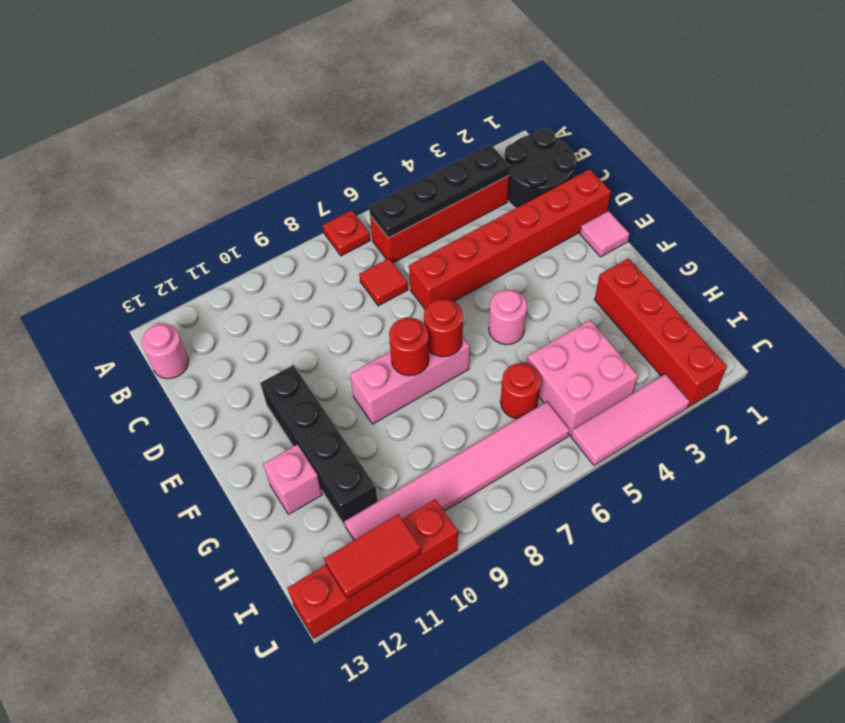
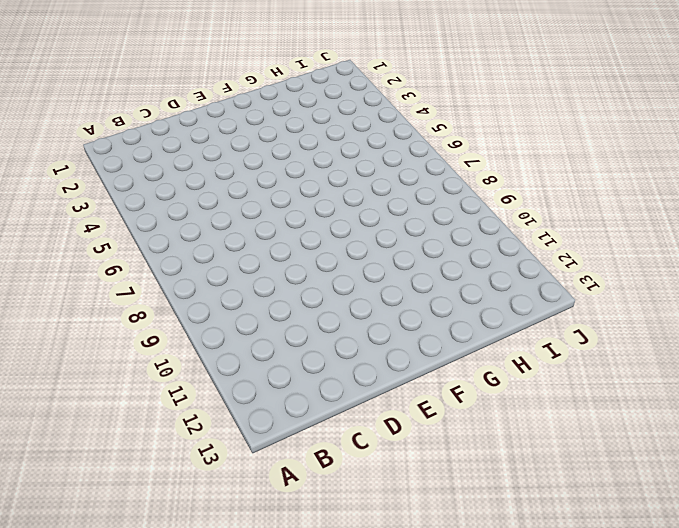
none -> red plate A7 level 1
none -> black round brick B1:C2 level 1
none -> red brick B3:B6 level 1

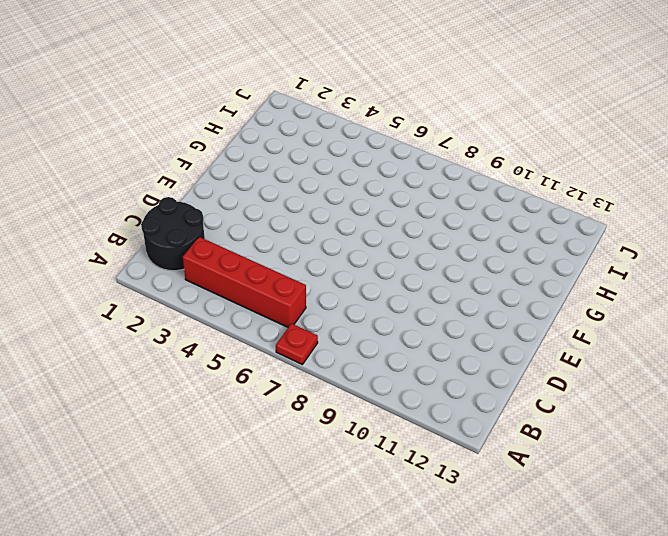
none -> pink round brick B13 level 1
none -> red tile C7 level 1
none -> red brick D1:D6 level 1

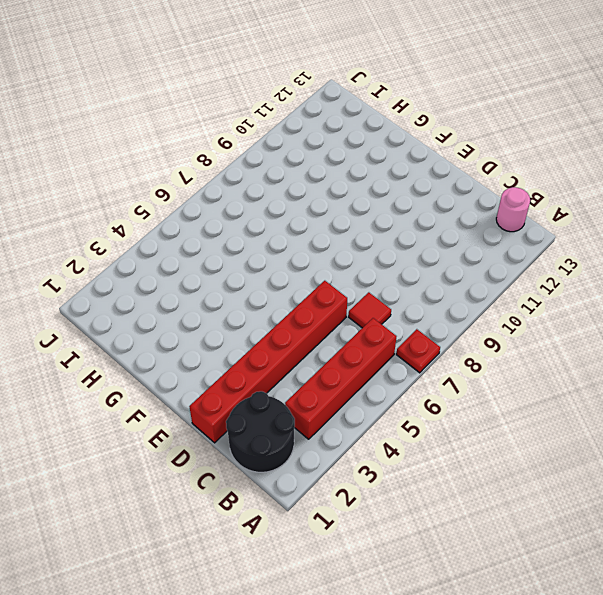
none -> pink tile E1 level 1
none -> black brick E11:H11 level 1
none -> pink round brick F5 level 1

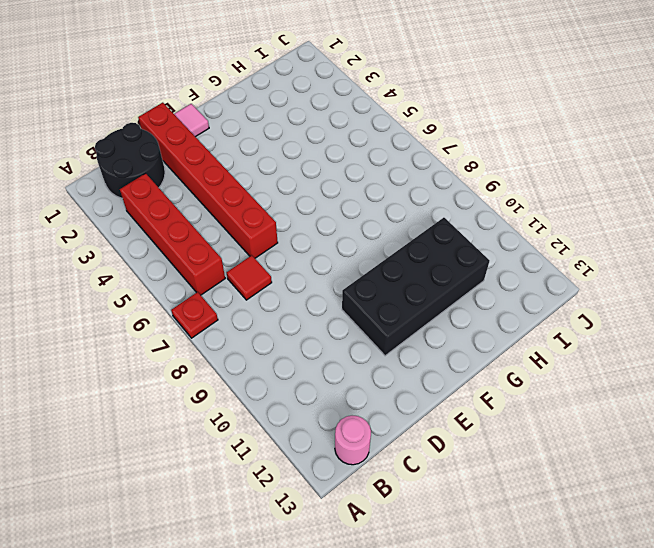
black brick E10:H11 level 1 -> black brick E11:H11 level 1
none -> pink round brick F5 level 1
none -> pink brick F7:F9 level 1
none -> red brick G2:J2 level 1

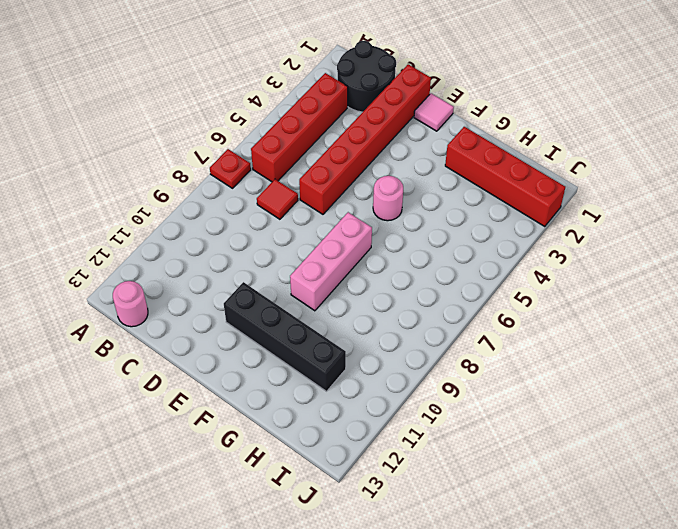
none -> pink brick G12 level 1
none -> pink brick H4:I5 level 1
none -> red round brick H6 level 1

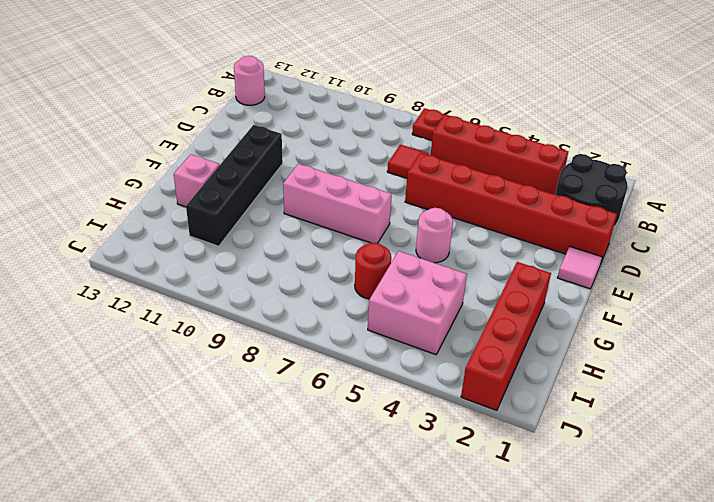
none -> pink tile I6:I11 level 1
none -> pink tile J3:J5 level 1
none -> red brick J10:J13 level 1

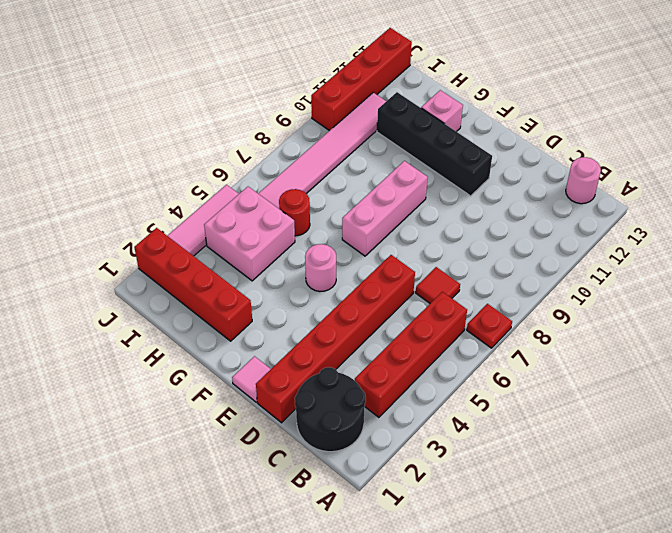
none -> black plate B3:B6 level 2
none -> red round brick F7 level 2
none -> red round brick F8 level 2

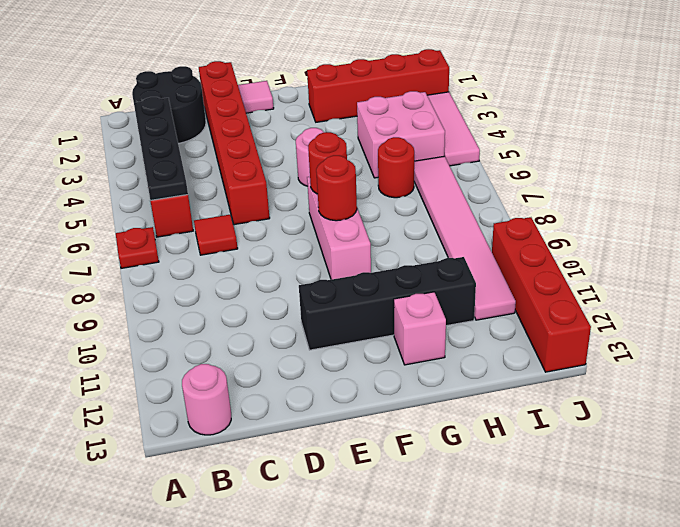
none -> red tile J11:J12 level 2

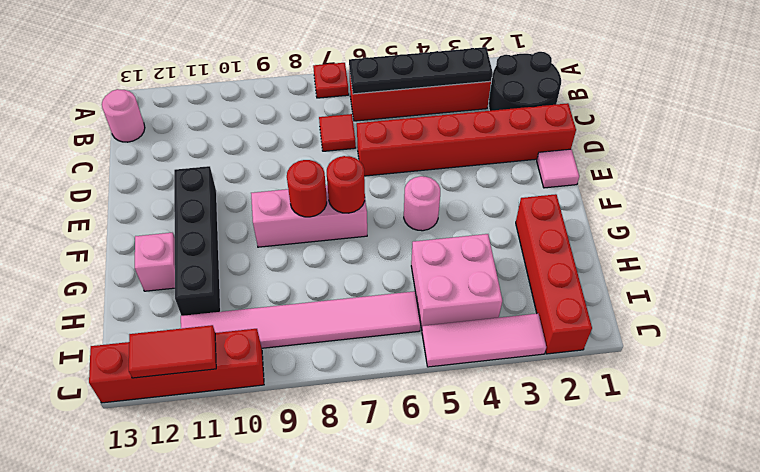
none -> red round brick H6 level 1

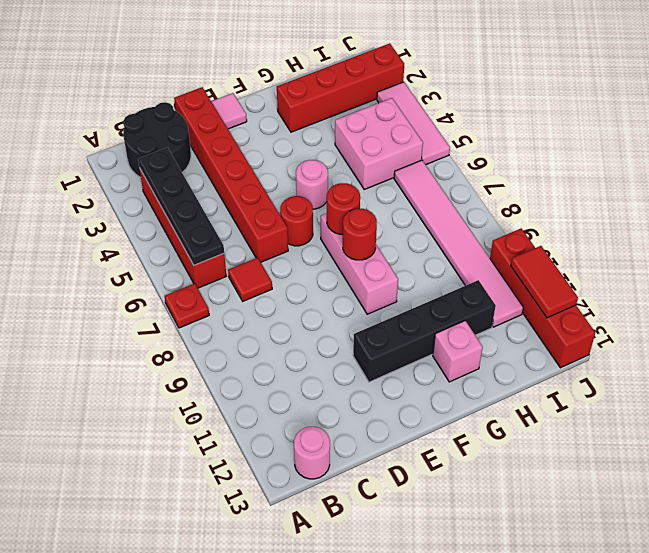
red round brick E6 level 1 -> red round brick H6 level 1

